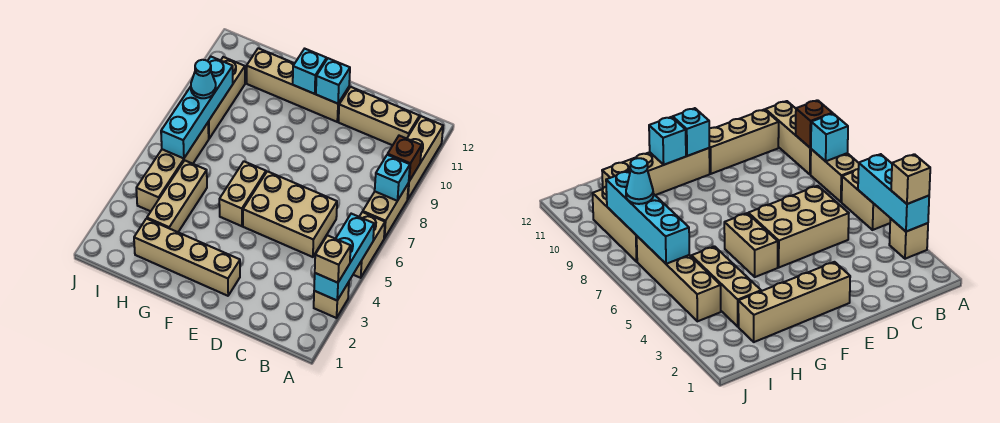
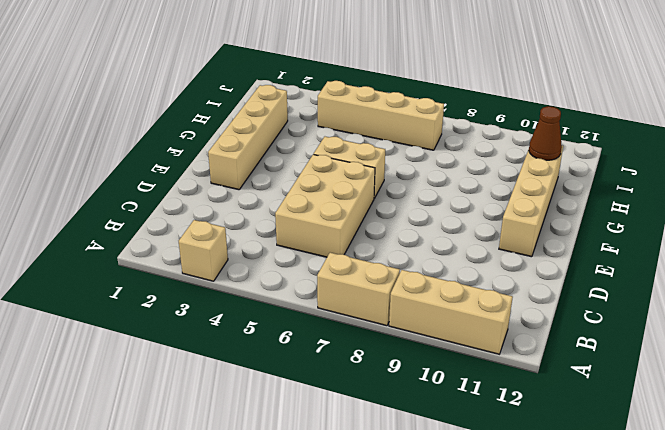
brown cone H11 level 2 -> none
none -> tan brick A5:A6 level 1
none -> tan brick B11:D11 level 1
none -> tan brick H3:H5 level 1

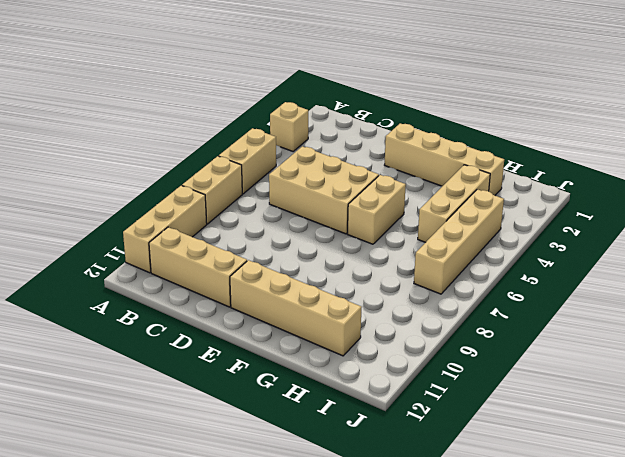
none -> tan brick I8:I10 level 1
none -> cyan brick A3:A5 level 2
none -> cyan brick A8 level 2

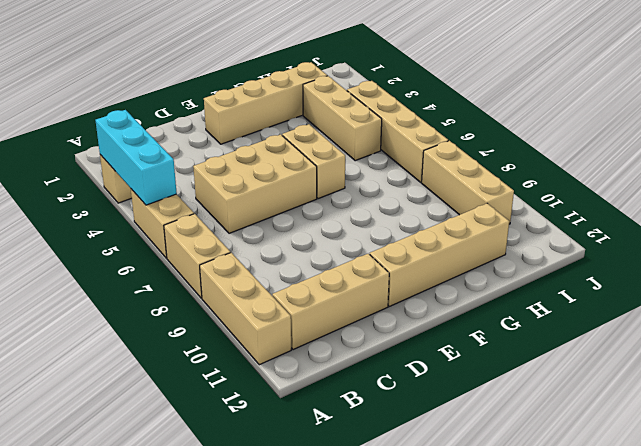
none -> cyan brick A8 level 2
none -> brown brick A9 level 2
none -> cyan brick E11 level 2

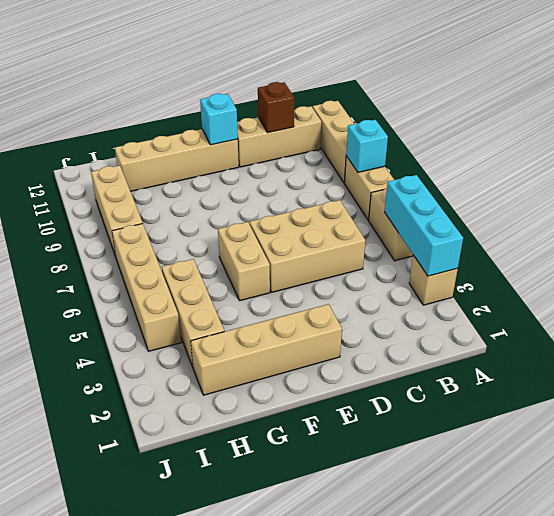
brown brick C11 level 2 -> brown brick A9 level 2
none -> cyan brick F11 level 2
none -> cyan brick I6:I9 level 2
none -> tan brick A3 level 3

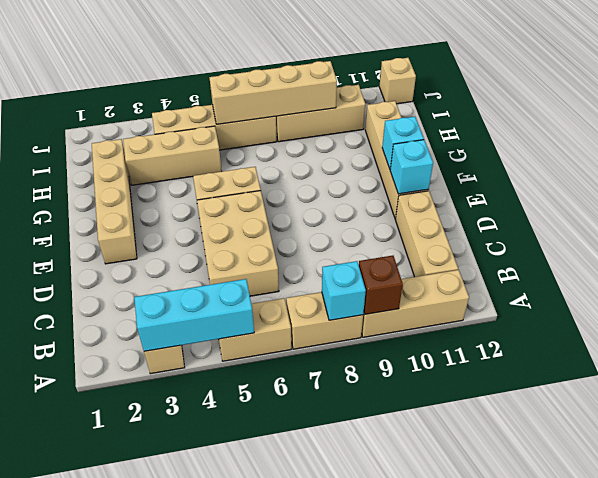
tan brick I6:I9 level 2 -> cyan brick I6:I9 level 2
tan brick J12 level 1 -> tan brick A3 level 3
none -> cyan cone I8 level 3

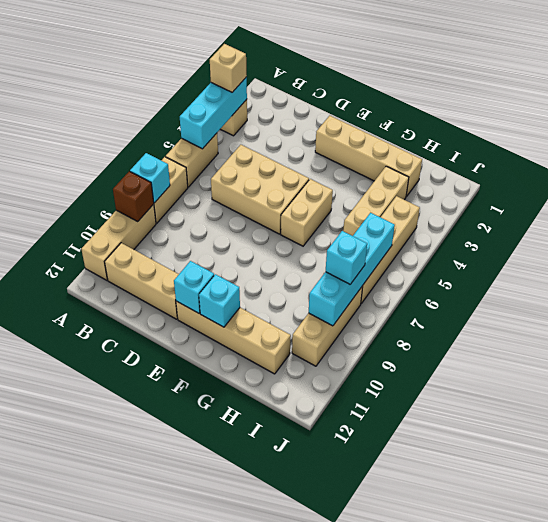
cyan brick I8 level 3 -> cyan cone I8 level 3

